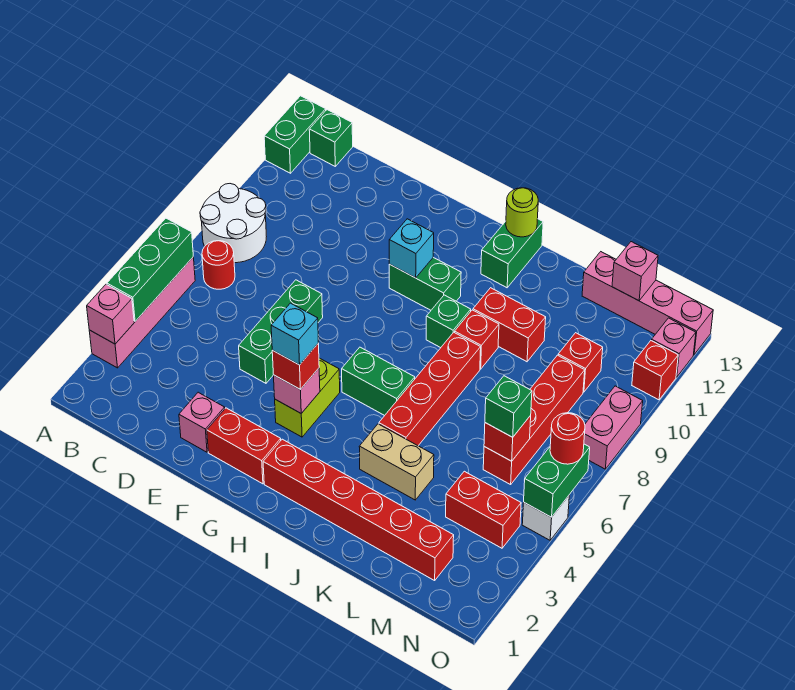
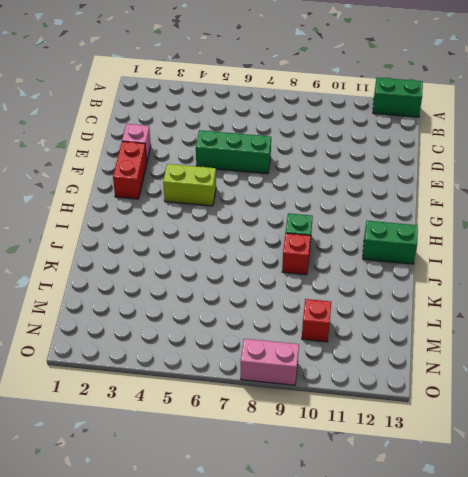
none -> pink brick A3:A6 level 1
none -> white round brick A8:B9 level 1
none -> red round brick B7 level 1
none -> green brick B13 level 1

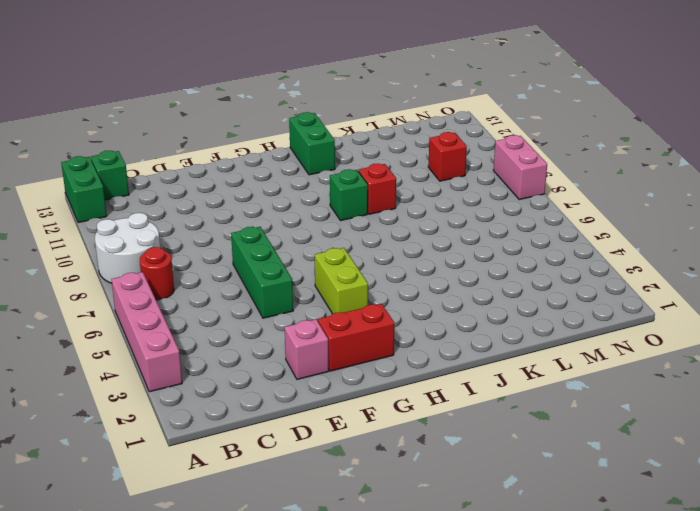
none -> green brick G10:H10 level 1
none -> red brick H2:M2 level 1
none -> green brick H6:I6 level 1
none -> tan brick J4:K4 level 1

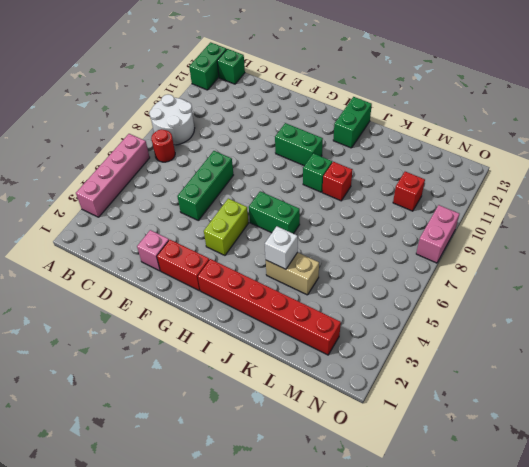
white brick J4 level 2 -> white brick O5 level 1
none -> red brick J5:J8 level 1
none -> red brick J10:K10 level 1
none -> pink brick L13:O13 level 1
none -> red brick M4:N4 level 1

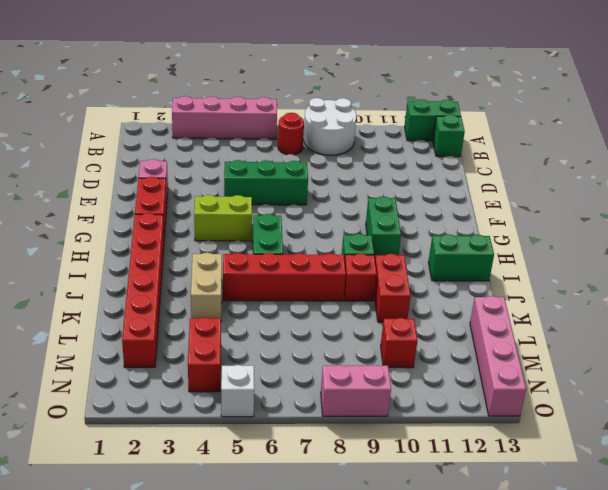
none -> red brick M6:M9 level 1
none -> red brick O11 level 1
none -> pink brick O12 level 1
none -> pink brick A3 level 2

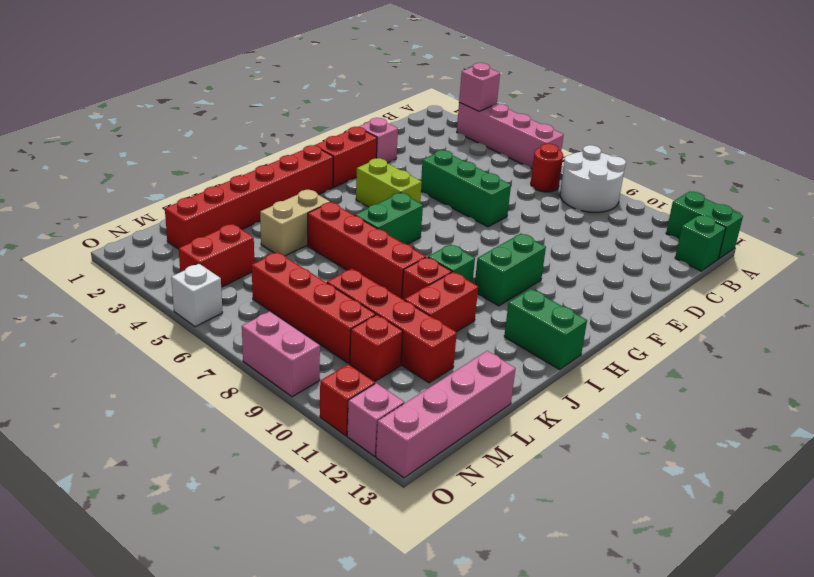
red brick L8:L11 level 1 -> none
none -> green brick A4:A6 level 2
none -> pink brick G4 level 2
none -> cyan brick G10 level 2
none -> lime round brick I13 level 2

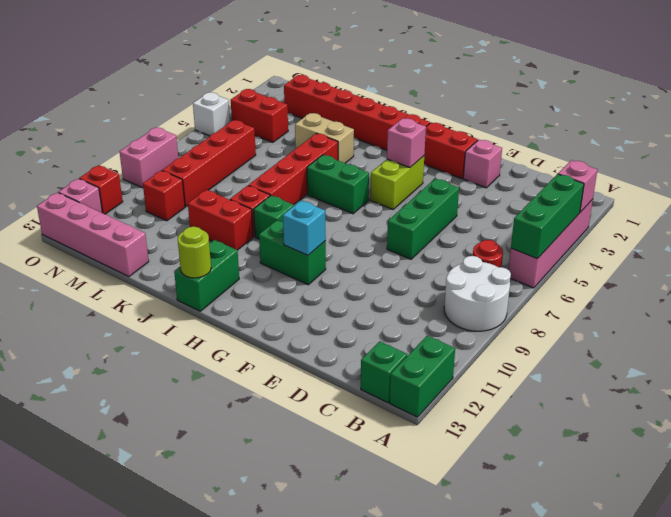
none -> red brick M6 level 2
none -> pink brick M13 level 2
none -> green brick O5:O6 level 2
none -> red brick G4 level 3

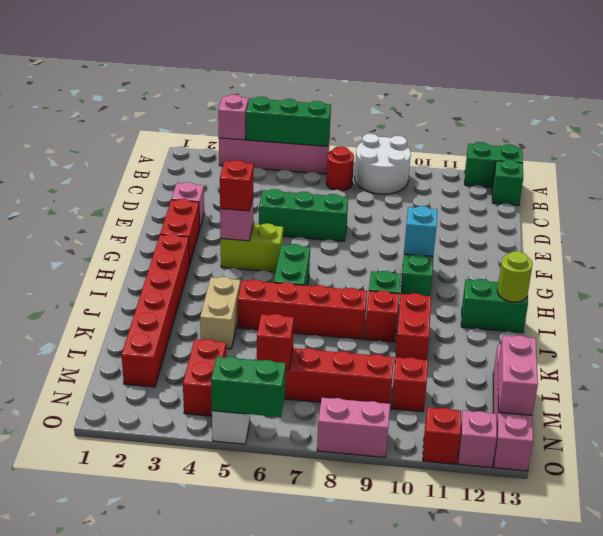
pink brick M13:N13 level 2 -> pink brick M13 level 2
none -> green brick M6 level 3
none -> red round brick O6 level 3
none -> cyan brick G4 level 4

